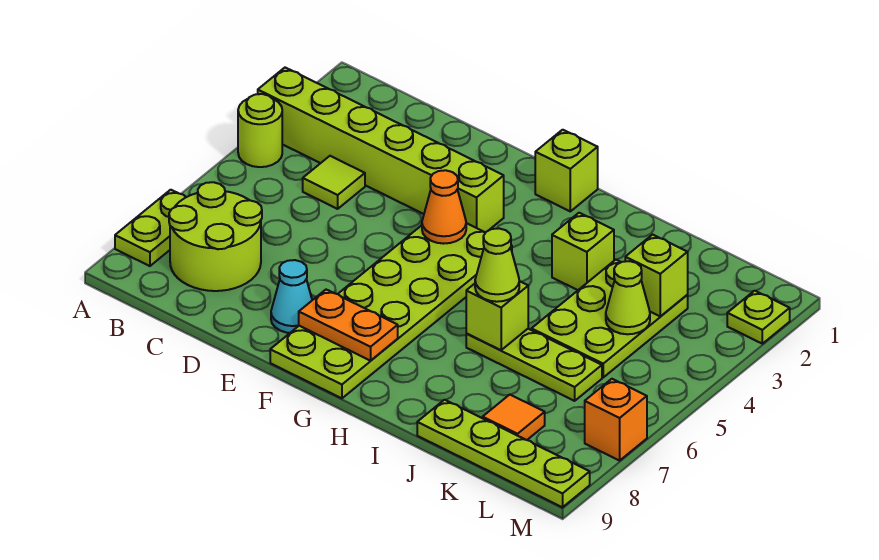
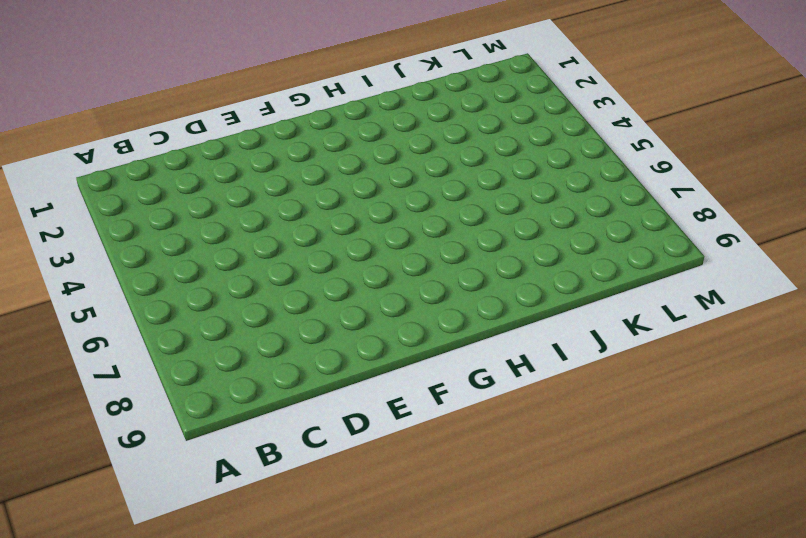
none -> lime brick A3:F3 level 1
none -> lime round brick A4 level 1
none -> lime plate A7:A8 level 1

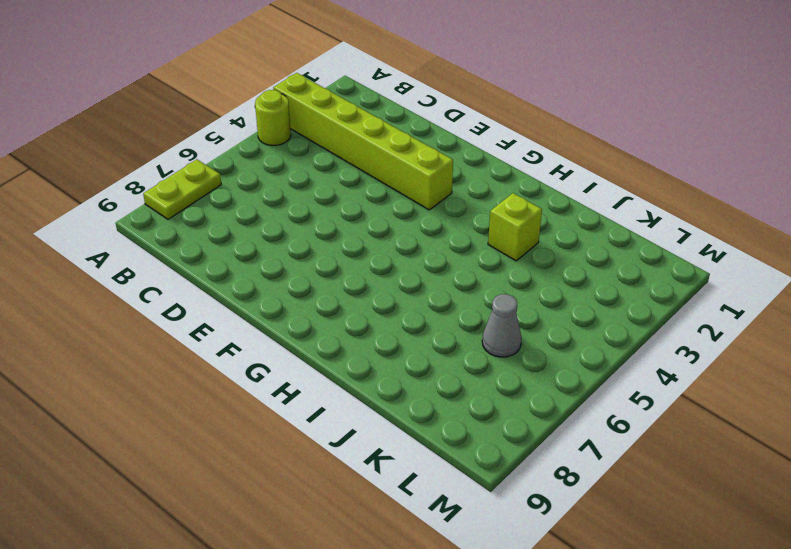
grey cone K6 level 1 -> lime plate I6:K6 level 1
none -> lime round brick B7:C8 level 1
none -> lime tile C4 level 1
none -> cyan cone E8 level 1

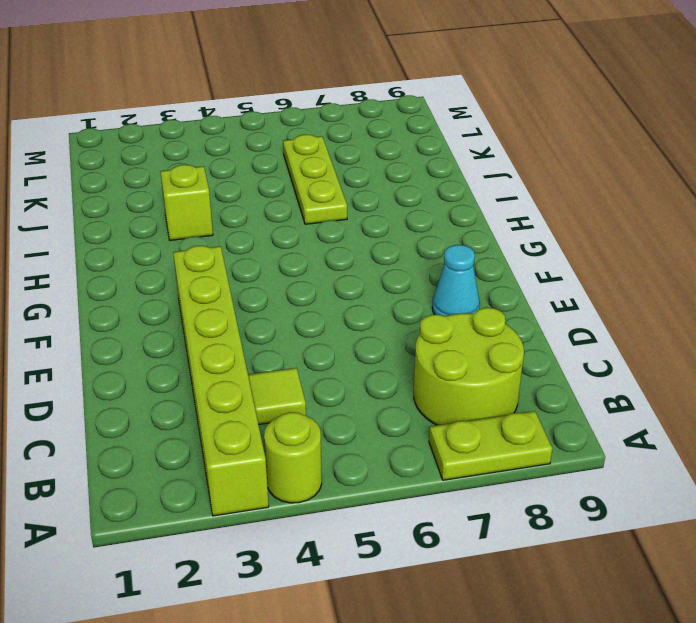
none -> lime plate F4:G9 level 1
none -> lime brick G1 level 1
none -> lime plate J3:K5 level 1

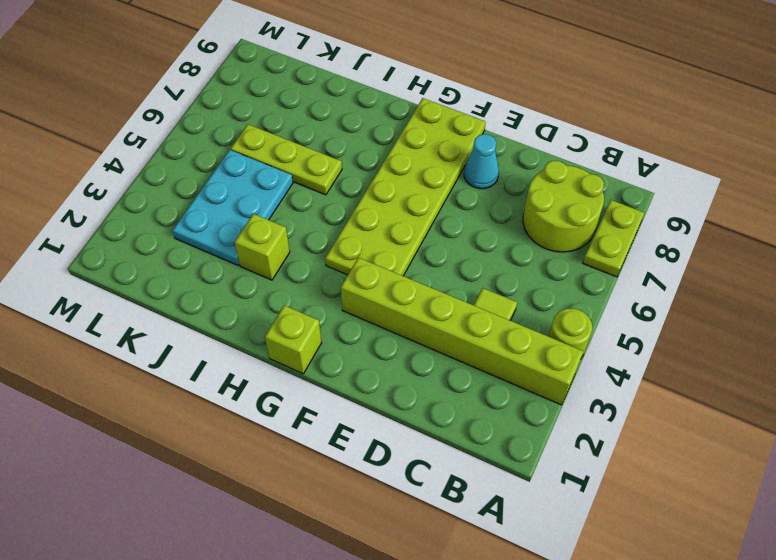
cyan plate J3:K5 level 1 -> lime plate J3:K5 level 1
none -> lime plate J9:M9 level 1
none -> orange tile K8 level 1
none -> lime plate M2 level 1

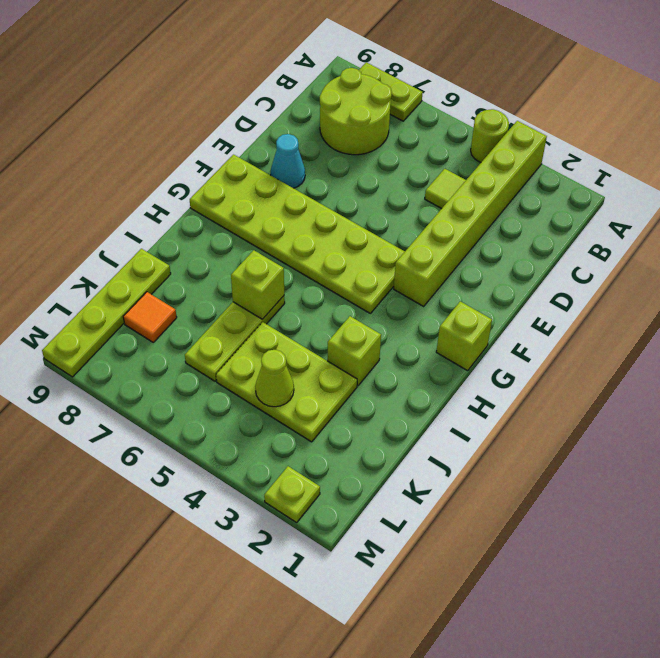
none -> orange brick M7 level 1
none -> orange cone F4 level 2
none -> orange plate F8:G8 level 2

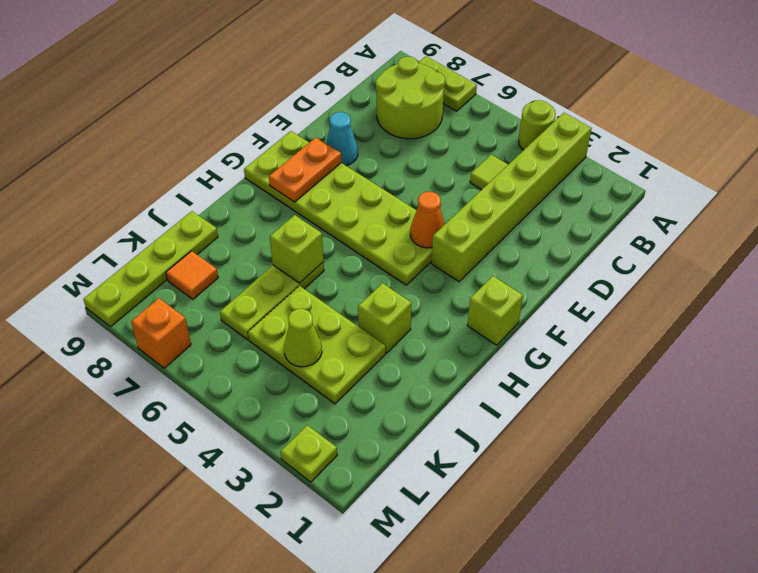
none -> lime brick K3 level 2
none -> lime cone I6 level 3

